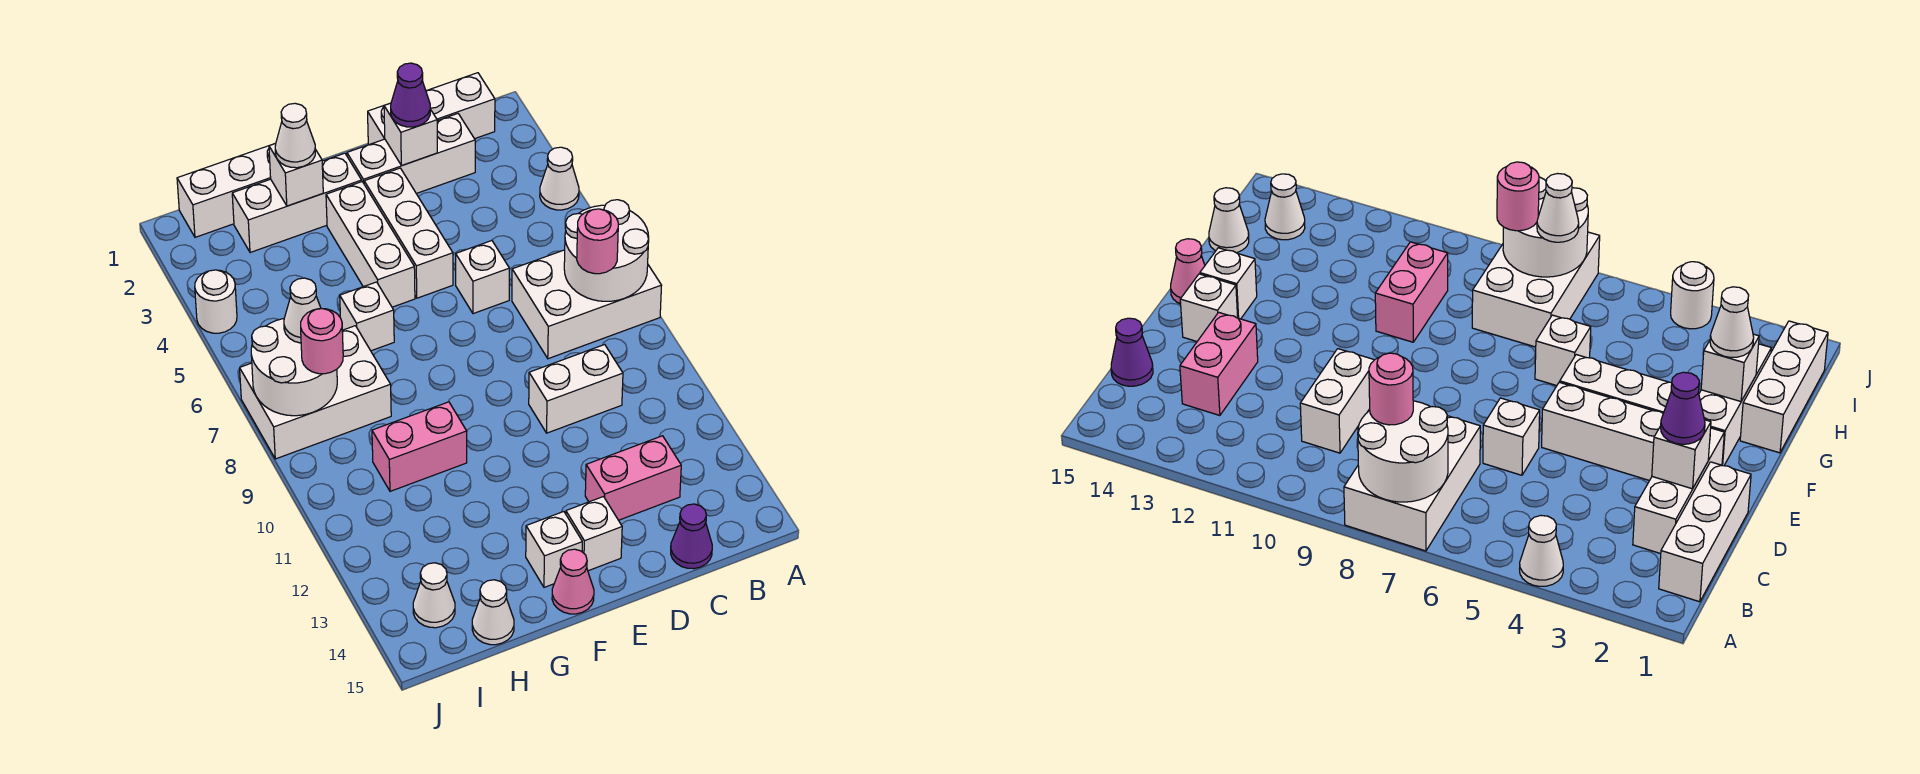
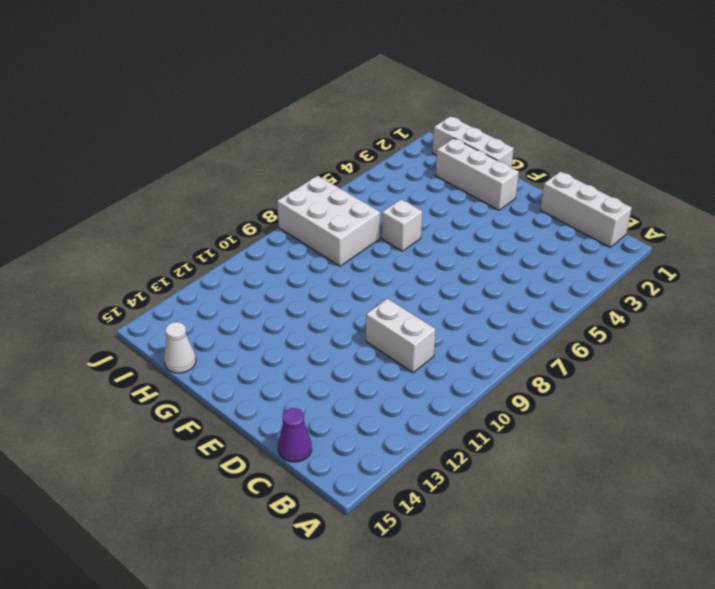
none -> white cone A4 level 1
none -> white brick A7:C8 level 1
none -> white brick C2:E2 level 1
none -> pink brick C13:D13 level 1

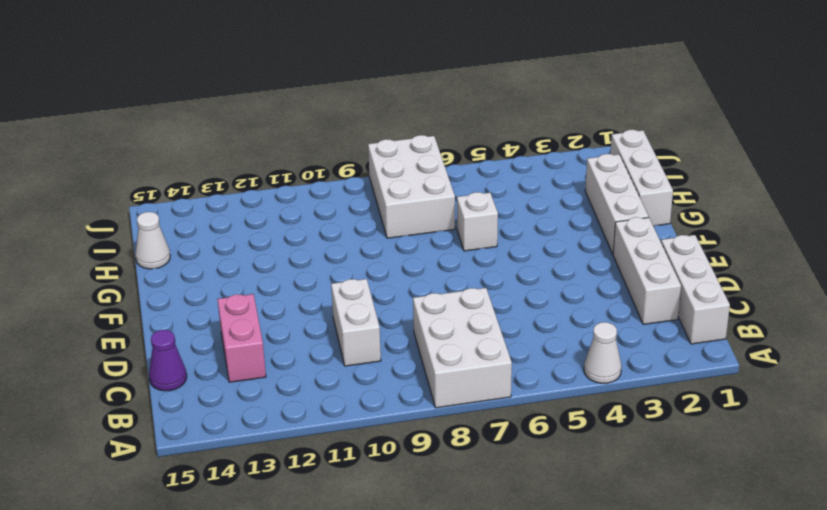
none -> white brick D6 level 1
none -> white brick E3:E5 level 1
none -> white brick E14 level 1
none -> white brick F3:F5 level 1

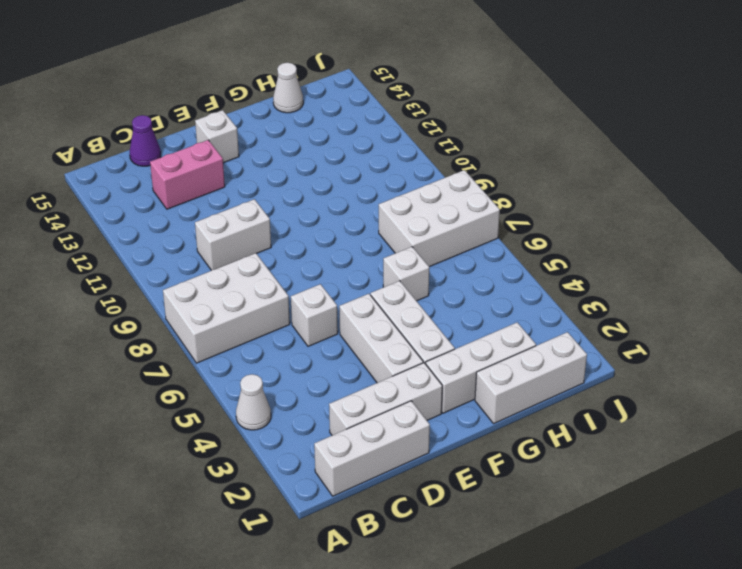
none -> white brick F14 level 1
none -> pink cone F15 level 1
none -> pink brick G10:H10 level 1
none -> white cone I14 level 1

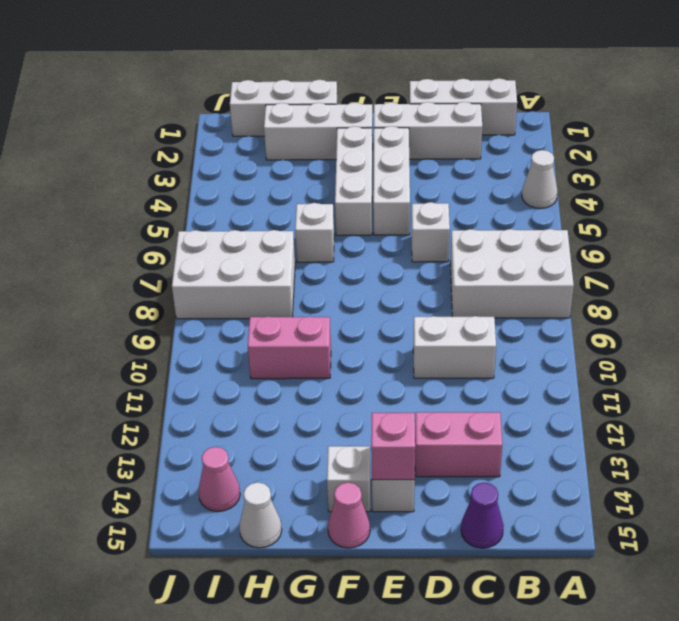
pink brick E14 level 2 -> none
pink cone I14 level 1 -> white cone I14 level 1
none -> white round brick J4 level 1
none -> white round brick A7:B8 level 2
none -> white brick D2 level 2
none -> white brick G2 level 2

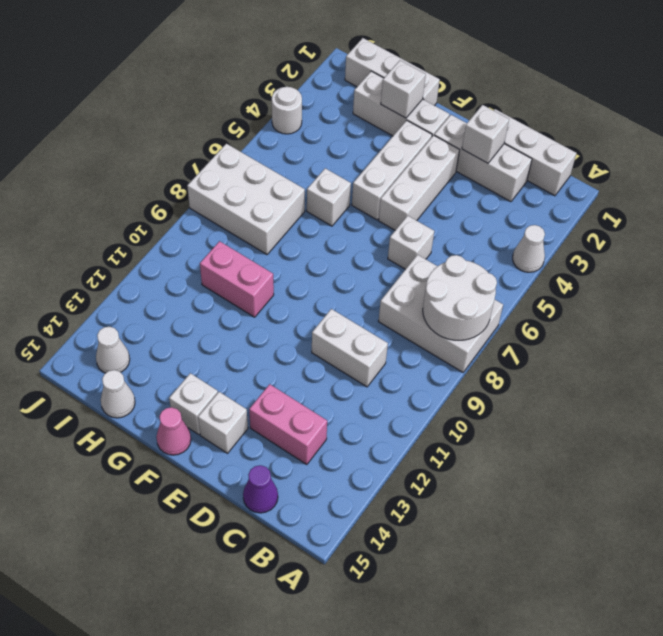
none -> white round brick I7:J8 level 2
none -> pink round brick B8 level 3
none -> purple cone D2 level 3
none -> white cone G2 level 3

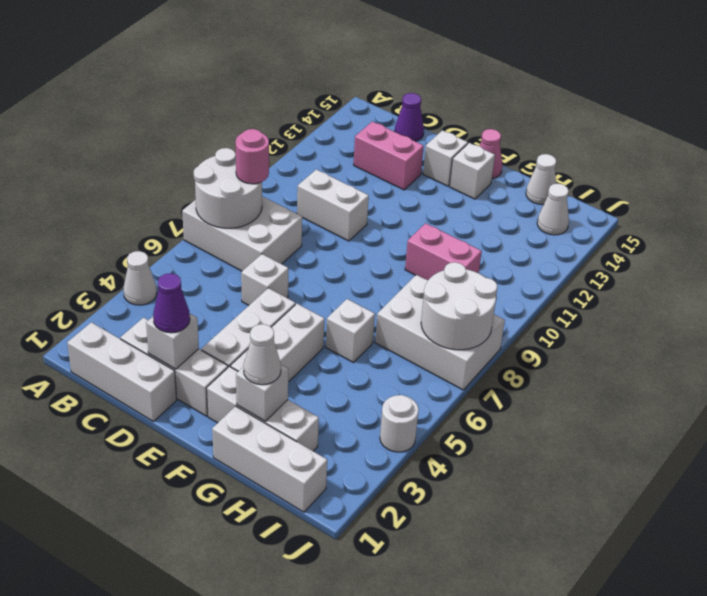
none -> white cone I7 level 3
none -> pink round brick I8 level 3

